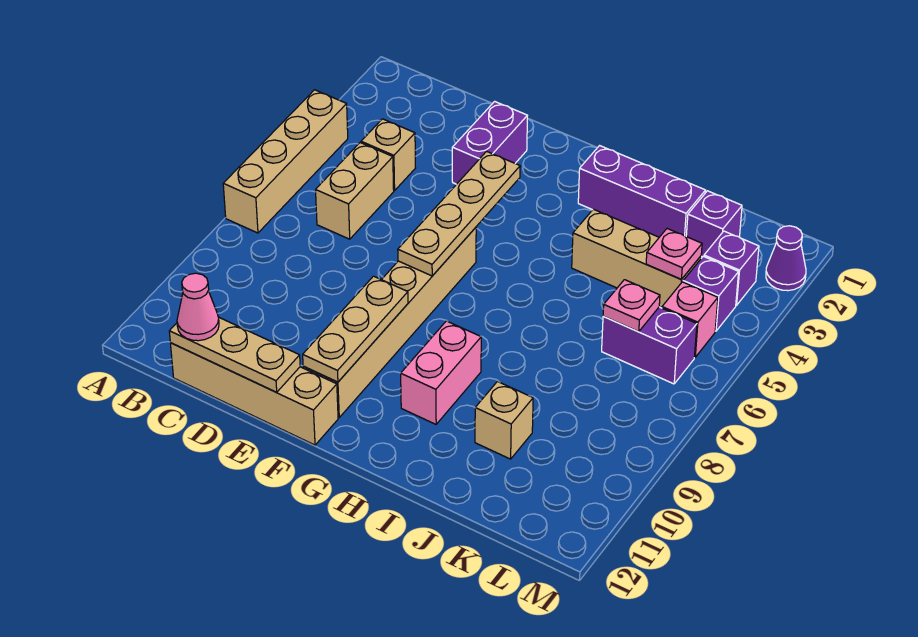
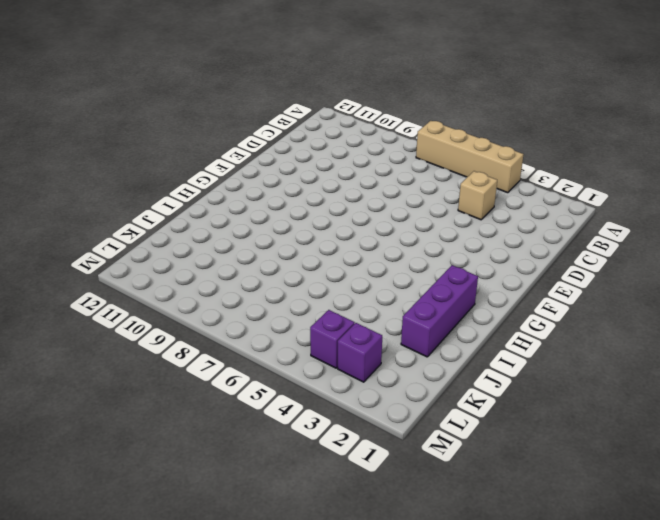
none -> tan brick C5:C6 level 1
none -> tan brick C12:F12 level 1
none -> purple brick E2:E3 level 1

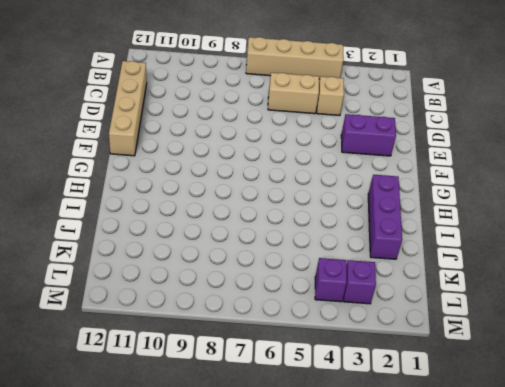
none -> tan brick F6:F11 level 1
none -> pink brick H9:H10 level 1
none -> tan brick I4:K4 level 1

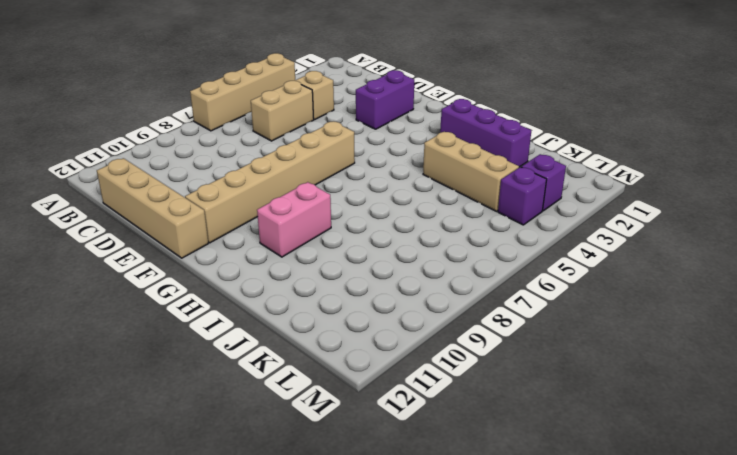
none -> tan brick J10 level 1
none -> purple brick K2 level 1
none -> purple brick K6:L6 level 1

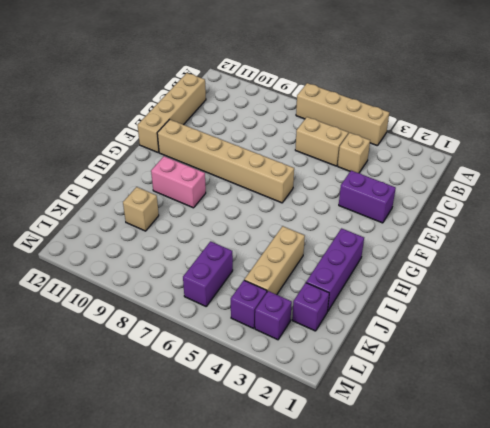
none -> pink brick L5 level 1
none -> purple cone M2 level 1
none -> tan plate C12:E12 level 2

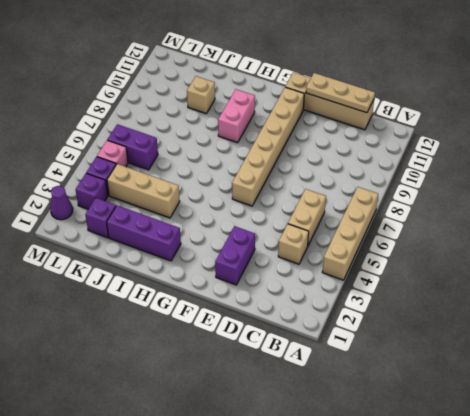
none -> tan plate F4:F7 level 2
none -> tan plate F9:F11 level 2
none -> pink plate K4 level 2

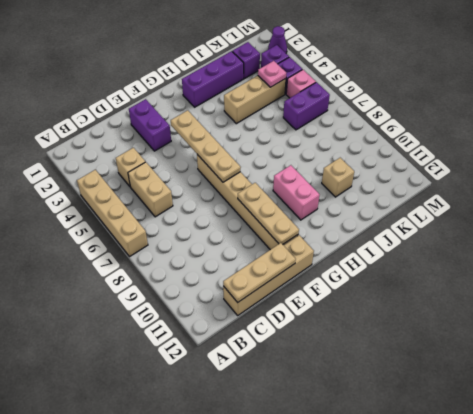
none -> pink plate K6 level 2
none -> pink cone C12 level 3

